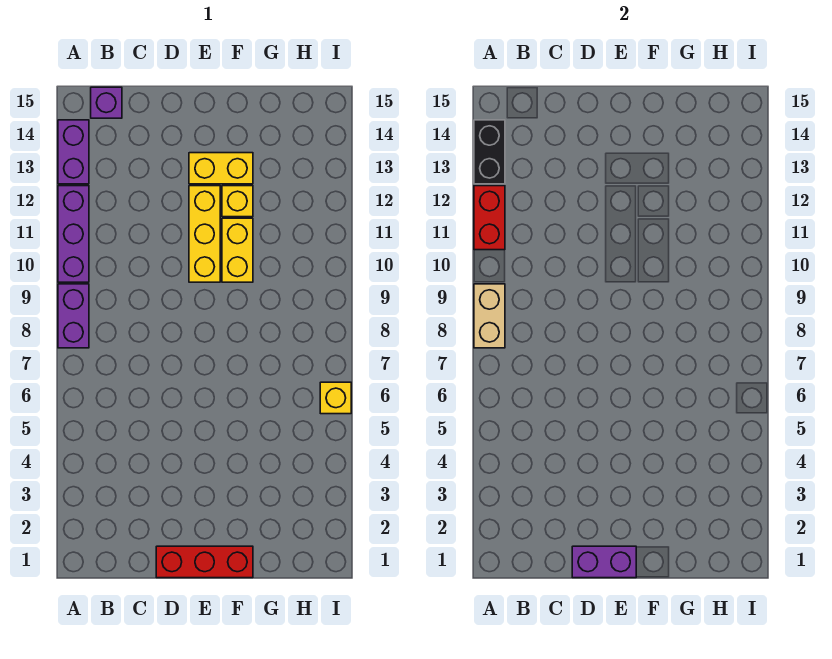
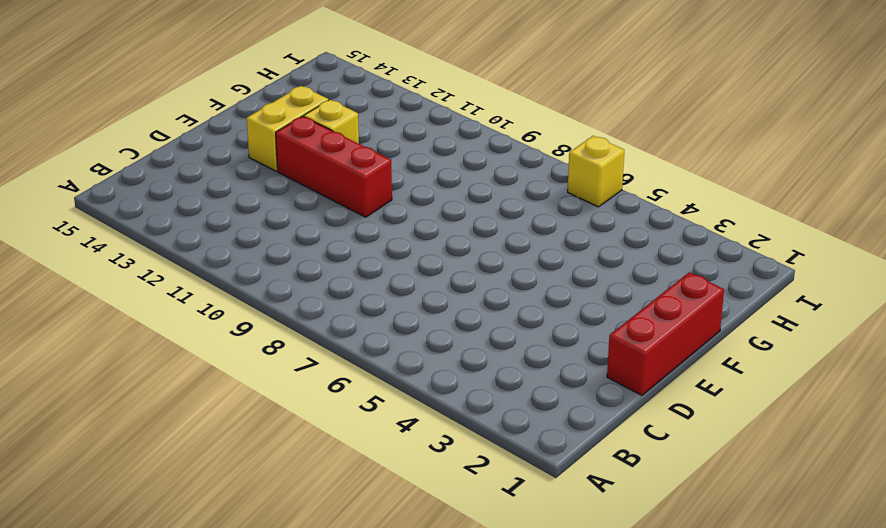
red brick E10:E12 level 1 -> yellow brick E10:E12 level 1
none -> purple brick A8:A9 level 1
none -> purple brick A10:A12 level 1
none -> purple brick A13:A14 level 1

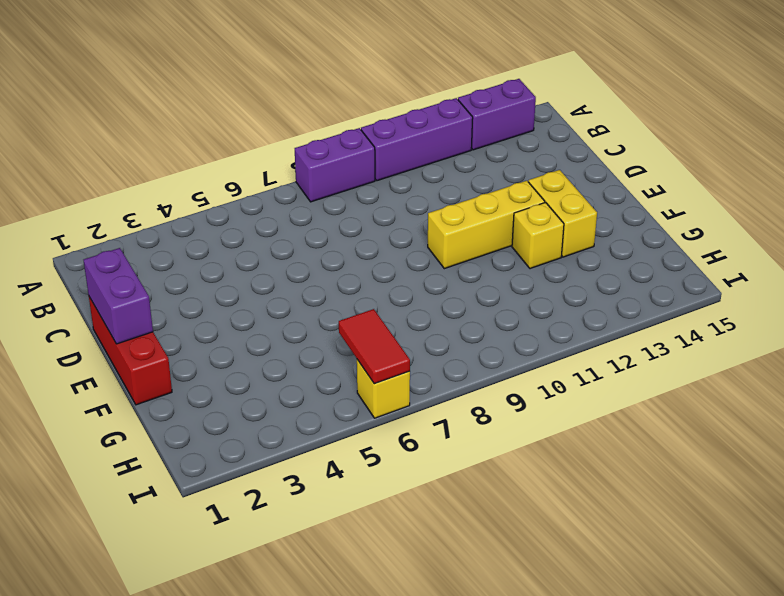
red tile H6:I6 level 2 -> none
none -> purple brick B15 level 1
none -> yellow brick F10:F11 level 1
none -> tan brick A8:A9 level 2

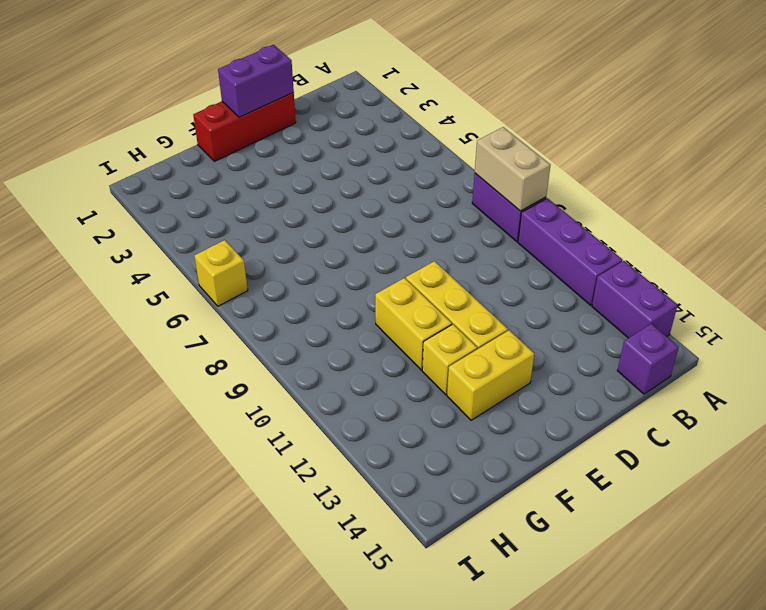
none -> red brick A11:A12 level 2
none -> black brick A13:A14 level 2

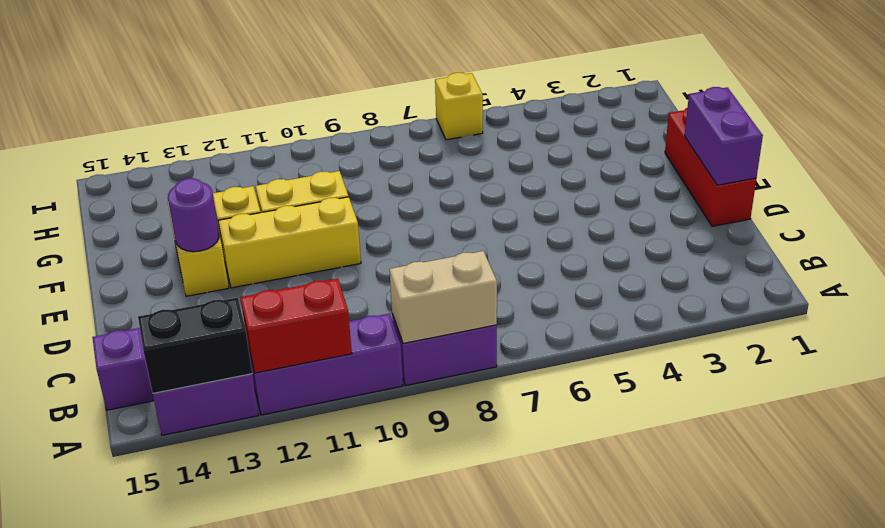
purple round brick E13 level 2 -> none

